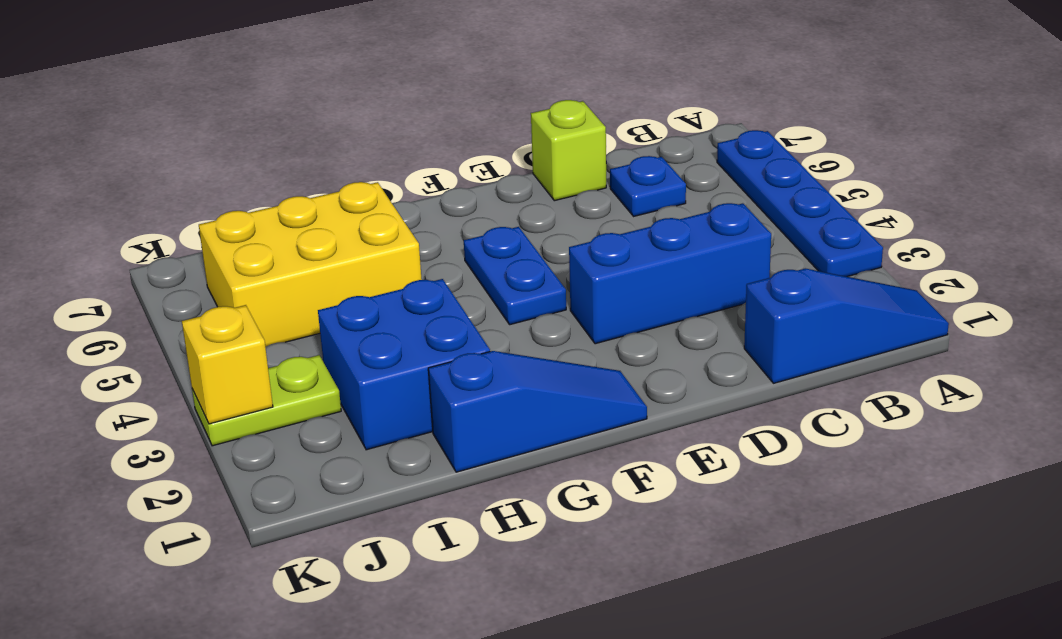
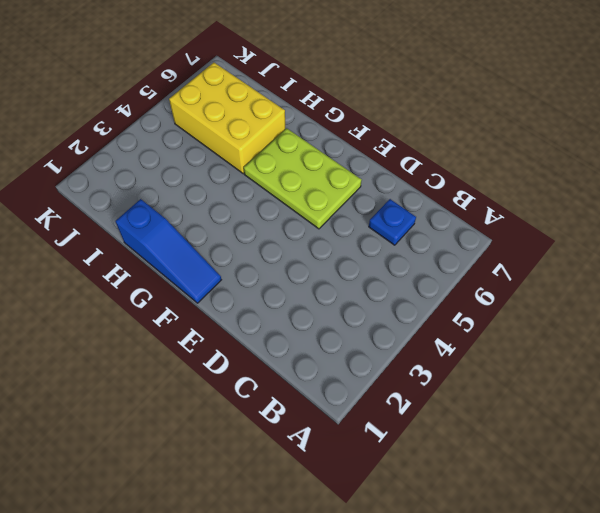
lime plate E5:G6 level 1 -> blue plate F4:F5 level 1
none -> blue slope A1:C1 level 1 top C
none -> blue plate A3:A6 level 1

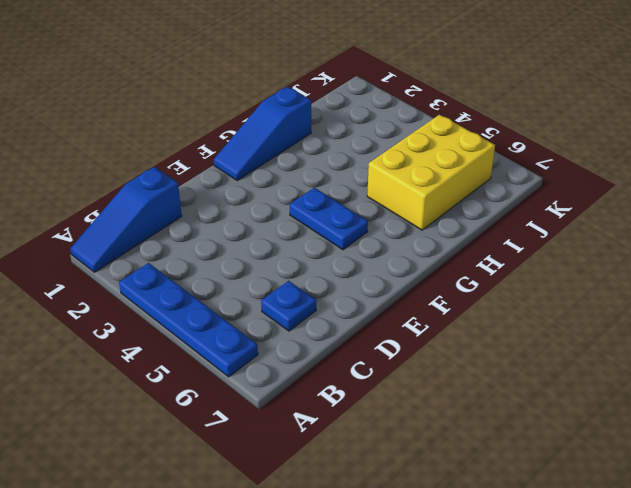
none -> blue brick C3:E3 level 1
none -> lime brick D7 level 1

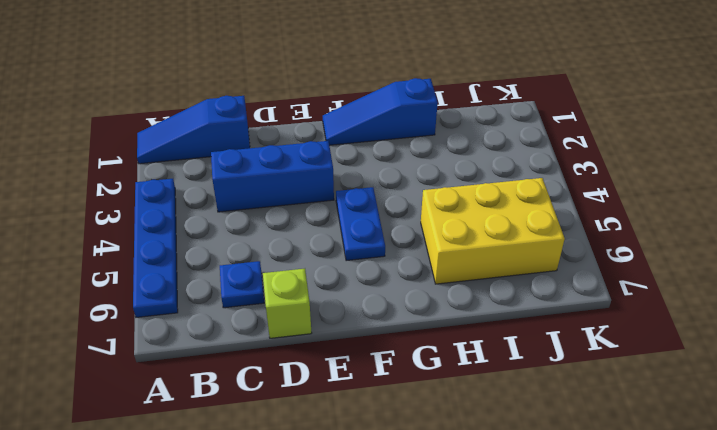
none -> blue brick H2:I3 level 1
none -> lime plate J3:K3 level 1

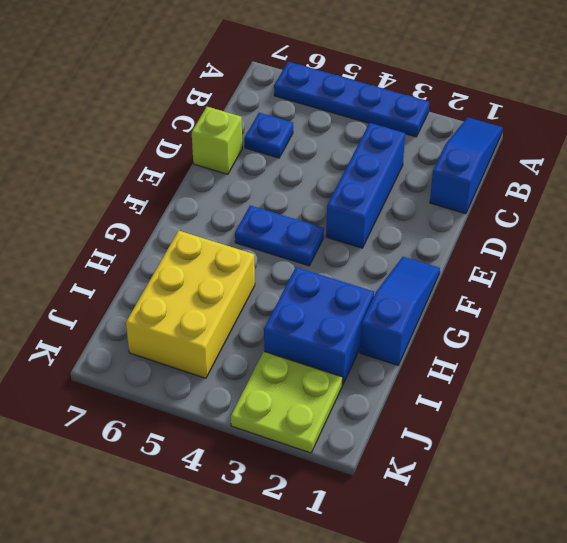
lime plate J2:K3 level 1 -> lime plate J3:K3 level 1
none -> yellow brick K3 level 2

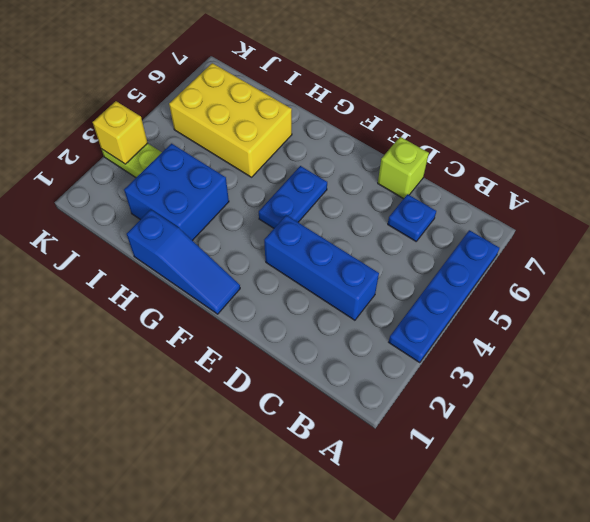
none -> blue slope A1:C1 level 1 top C

